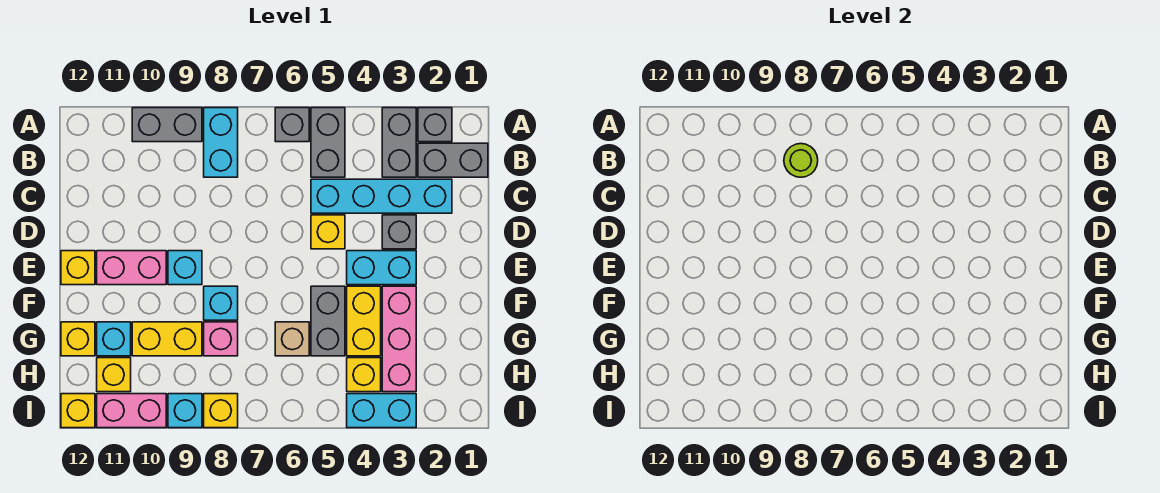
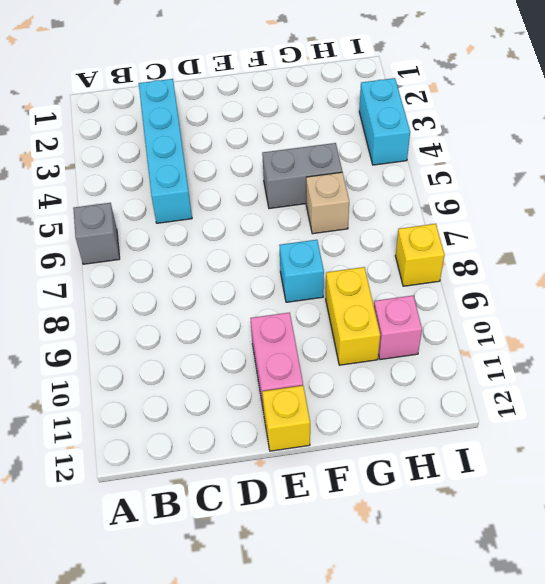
pink brick H10 level 1 -> pink brick G8 level 1
none -> grey brick A2 level 1
none -> grey brick A3:B3 level 1
none -> grey brick A5:B5 level 1
none -> cyan brick A8:B8 level 1

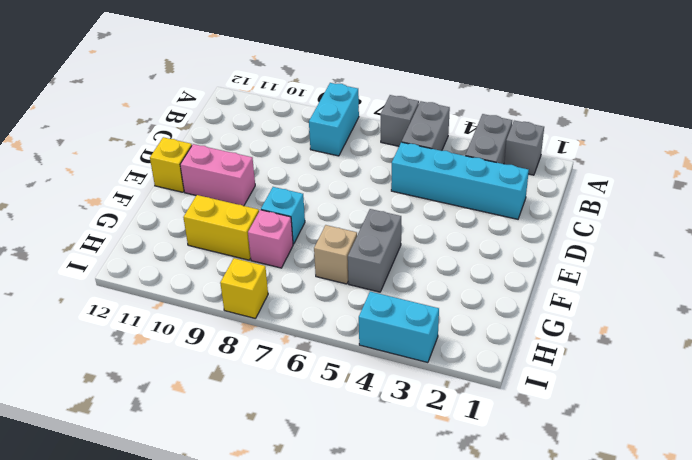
none -> grey brick A9:A10 level 1
none -> grey brick B1:B2 level 1
none -> grey brick D3 level 1
none -> yellow brick D5 level 1

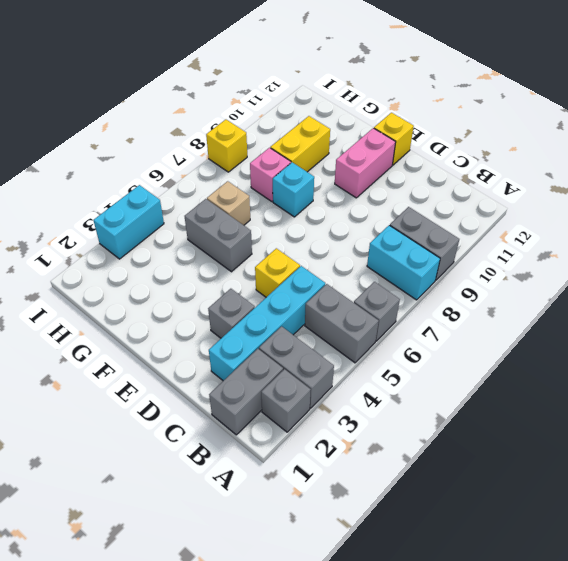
grey brick A9:B9 level 1 -> grey brick A9:A10 level 1
none -> cyan brick E3:E4 level 1
none -> cyan brick E9 level 1
none -> pink brick F3:H3 level 1
none -> yellow brick F4:G4 level 1

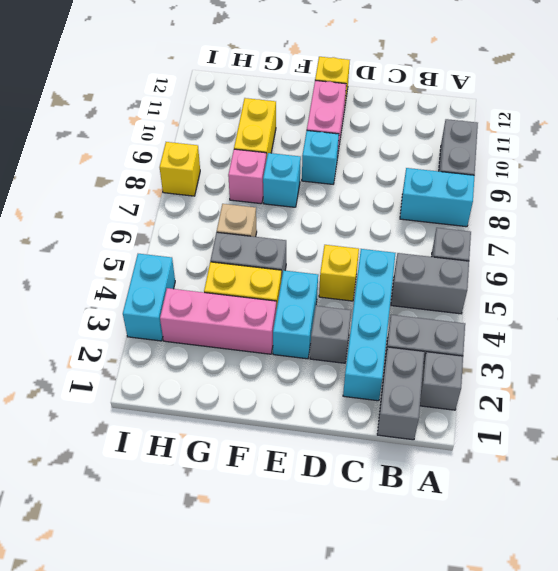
none -> cyan brick G11 level 1
none -> yellow brick G12 level 1
none -> yellow brick H4 level 1
none -> yellow brick H11 level 1

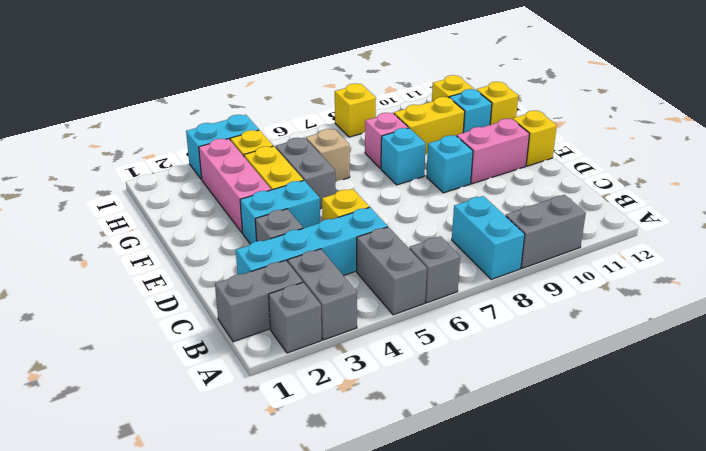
none -> cyan brick I9 level 1
none -> pink brick I10:I11 level 1
none -> yellow brick I12 level 1
none -> lime round brick B8 level 2

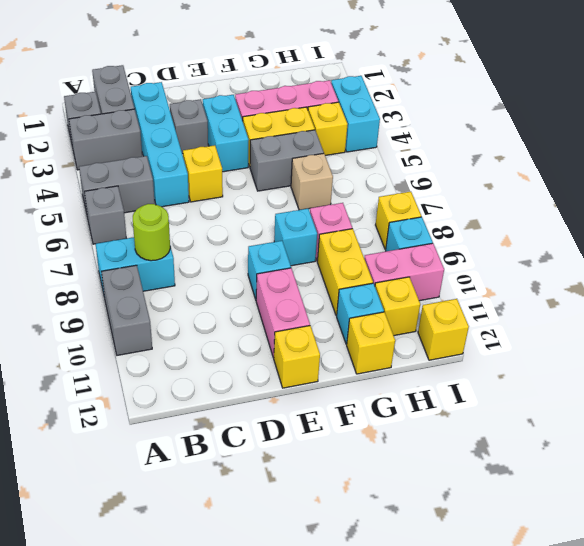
pink brick H10:I10 level 1 -> pink brick I10:I11 level 1

